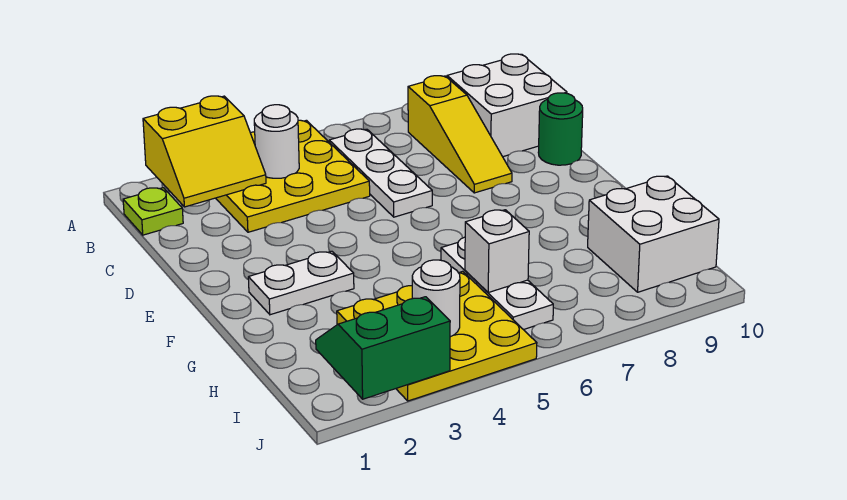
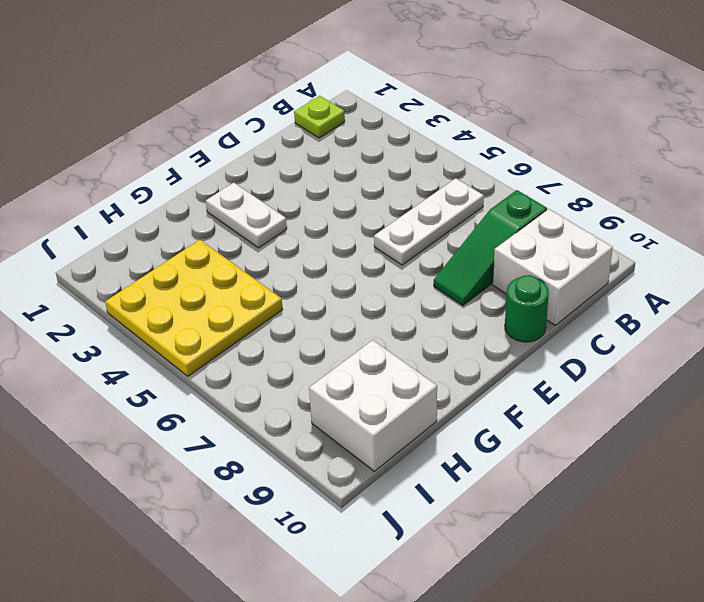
green slope B8:D8 level 1 top B -> yellow slope B8:D8 level 1 top B
none -> yellow plate A3:C5 level 1
none -> white plate G6:I6 level 1
none -> yellow slope A2:B3 level 2 top A

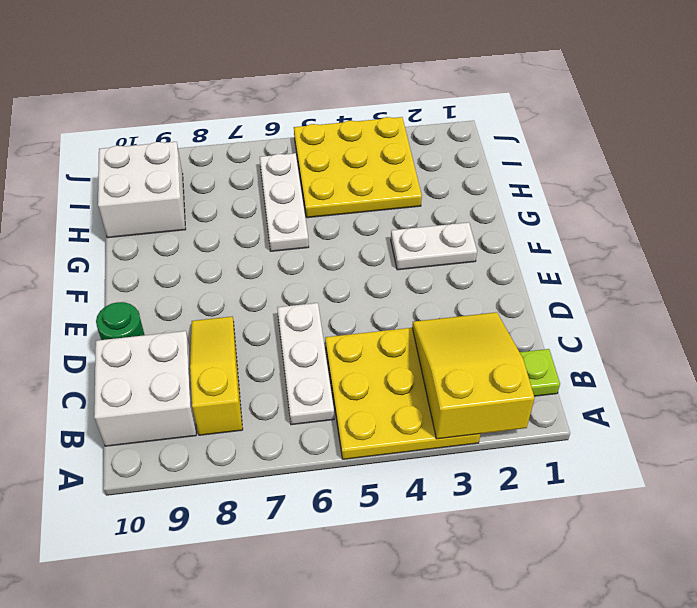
yellow slope A2:C3 level 2 top A -> yellow slope A2:B3 level 2 top A
none -> white round brick B4 level 2
none -> white brick H6 level 2
none -> green slope I2:J3 level 2 top J

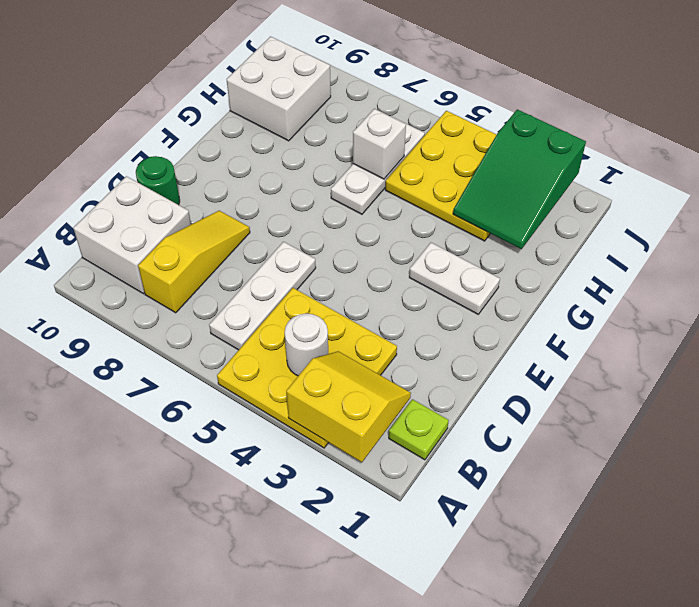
green slope H2:J3 level 2 top J -> green slope I2:J3 level 2 top J
none -> white round brick I4 level 2

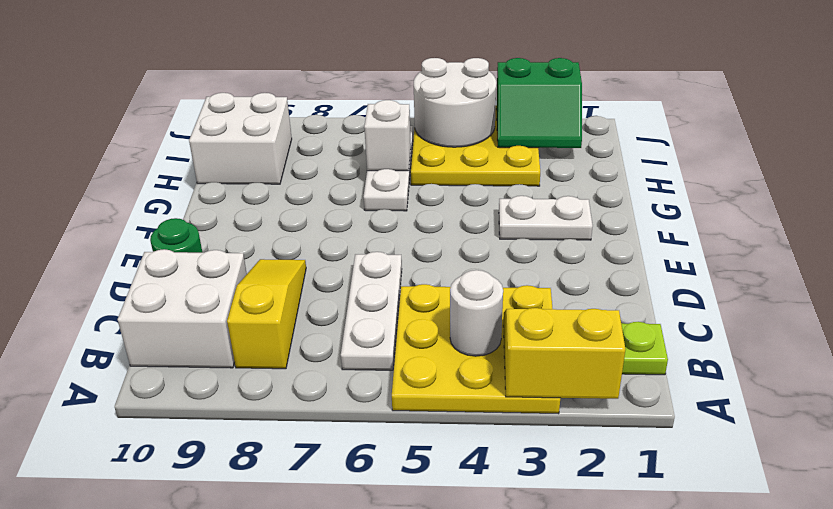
white round brick I4:J5 level 2 -> white round brick I4 level 2

